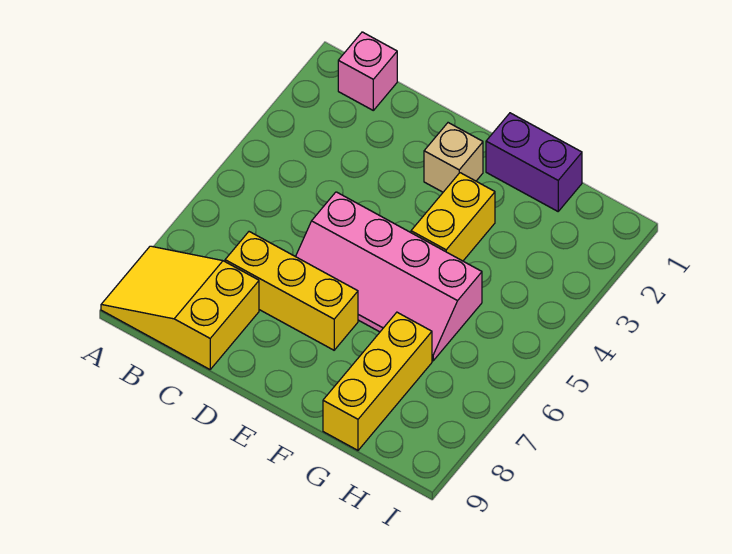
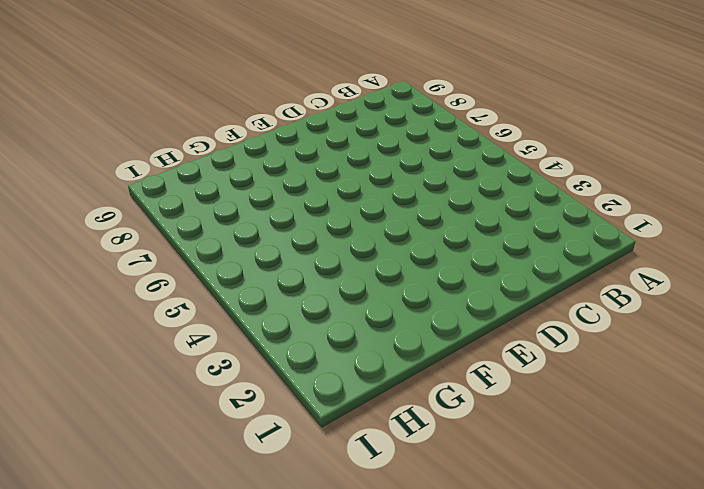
none -> yellow slope A8:C9 level 1 top C
none -> pink brick B1 level 1

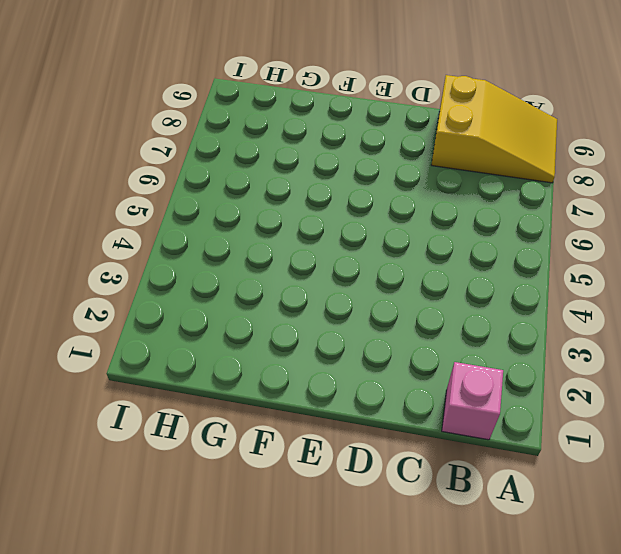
none -> yellow brick C7:E7 level 1
none -> pink slope D5:G6 level 1 top 5

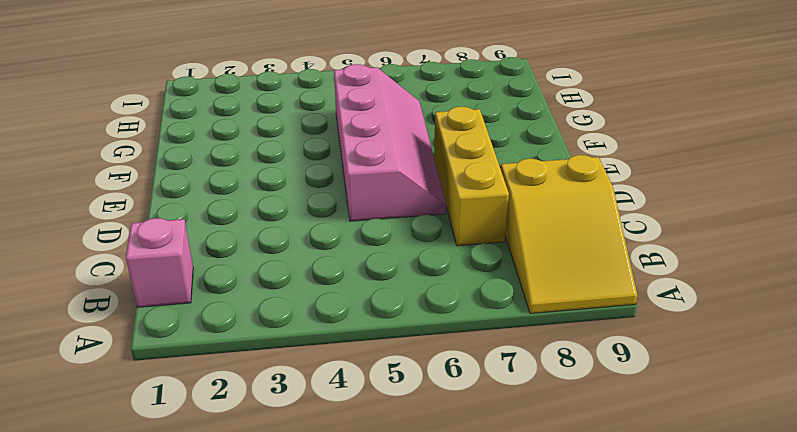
none -> tan brick E2 level 1
none -> purple brick F1:G1 level 1

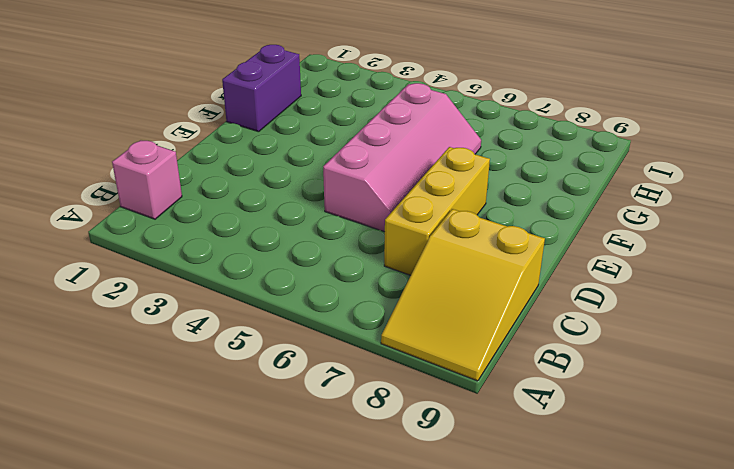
none -> tan brick E2 level 1
none -> yellow brick F3:F4 level 1

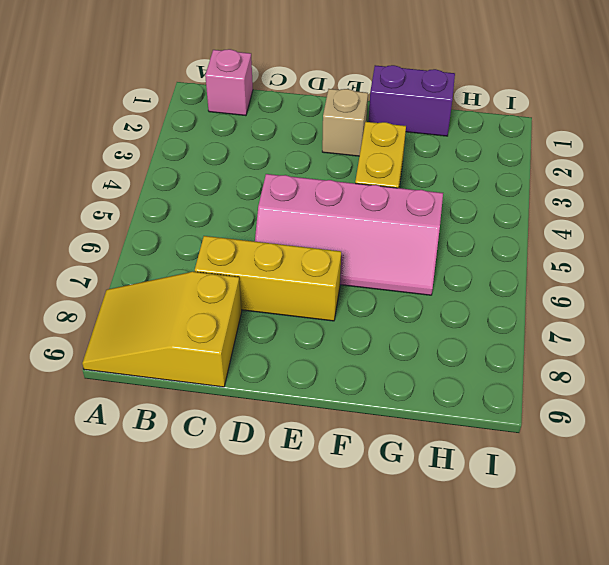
none -> yellow brick G7:G9 level 1

